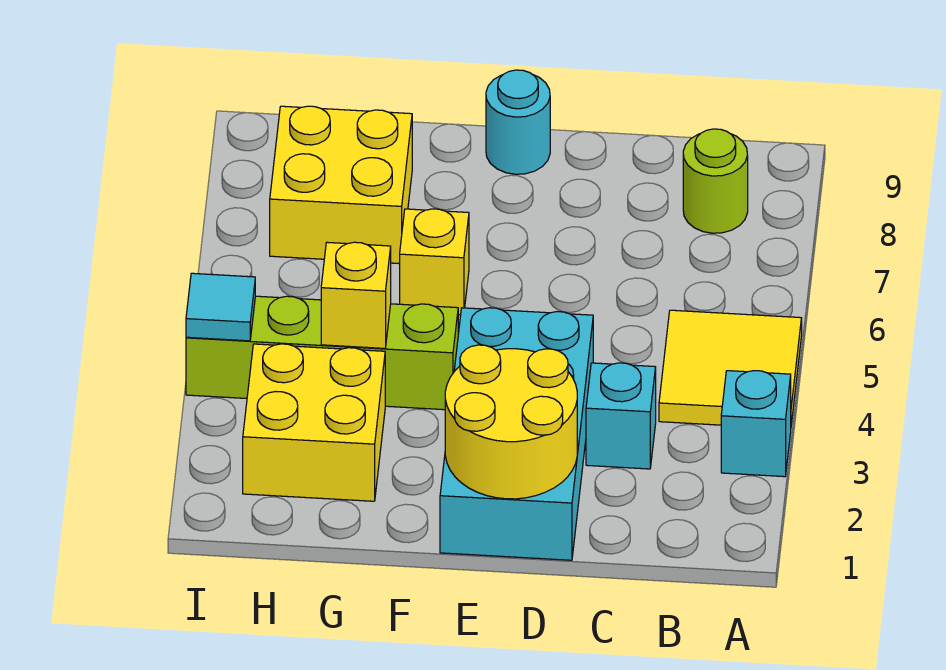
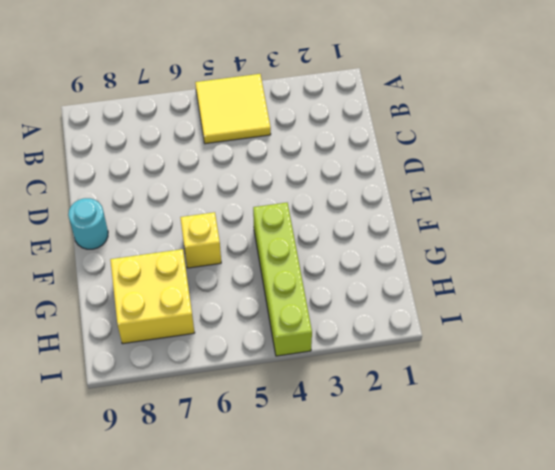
none -> cyan brick A3 level 1
none -> lime round brick B8 level 1
none -> cyan brick C3 level 1

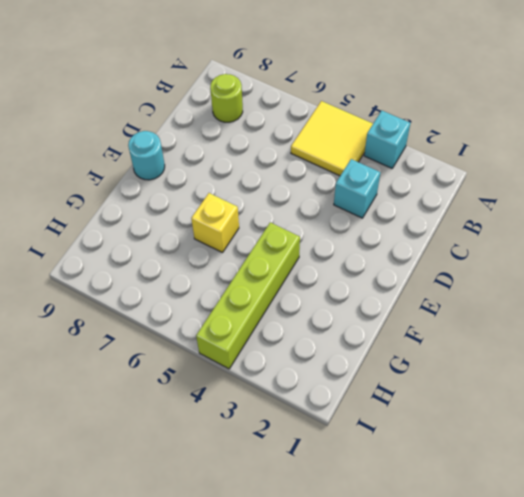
none -> cyan brick D1:E4 level 1
none -> yellow brick G2:H3 level 1
none -> yellow brick G7:H8 level 1

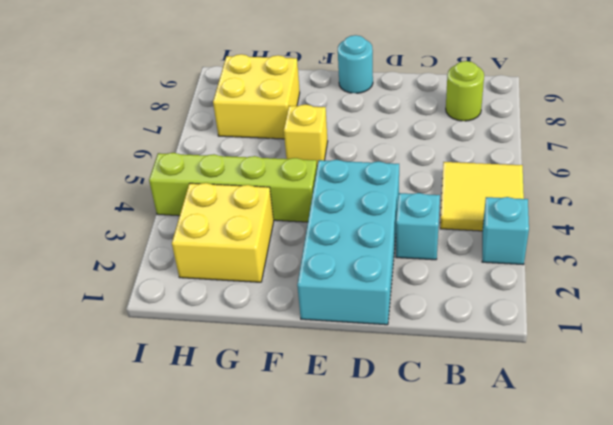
none -> yellow round brick D1:E2 level 2
none -> yellow brick G4 level 2
none -> cyan tile I4 level 2

